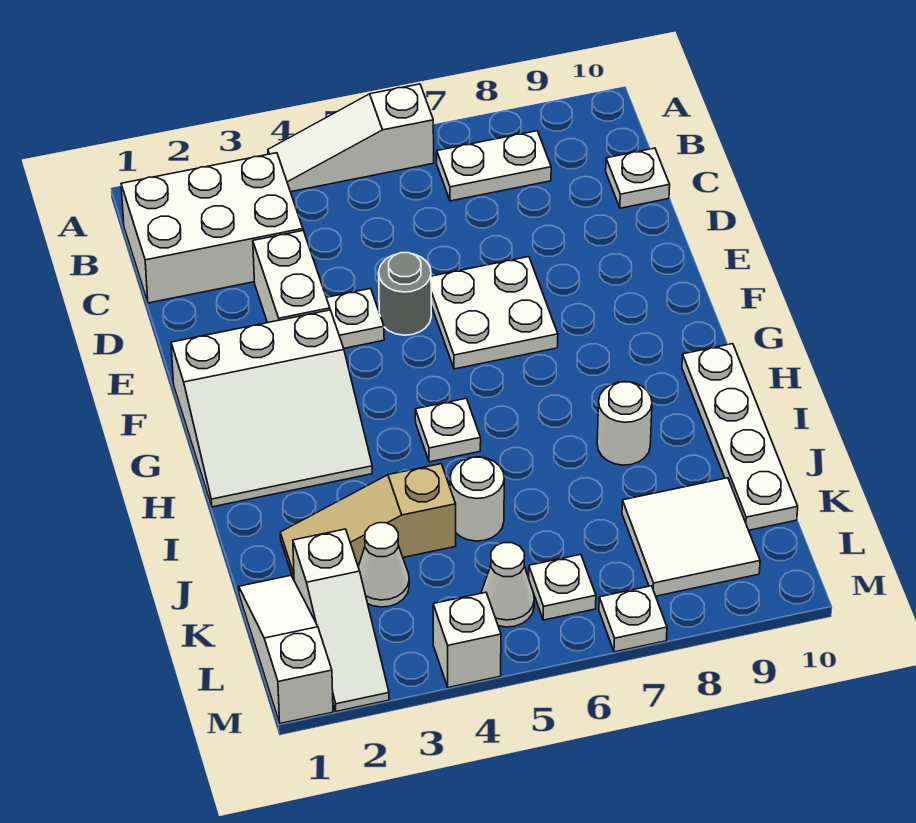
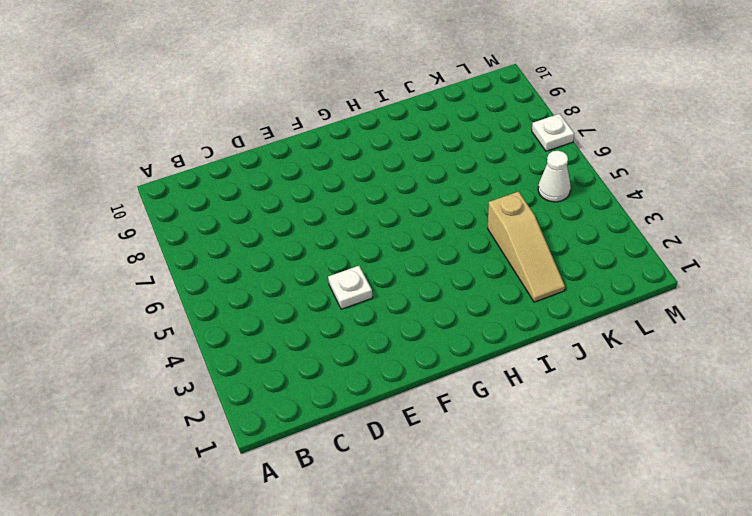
none -> white slope A4:A6 level 1 top 6
none -> white brick B1:C3 level 1
none -> white plate B7:B8 level 1

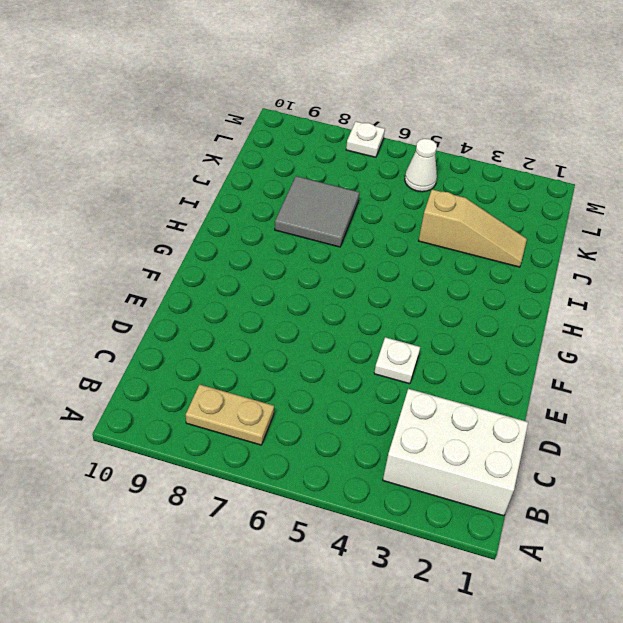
tan plate B7:B8 level 1 -> white plate B7:B8 level 1
grey tile I7:J8 level 1 -> white round brick I8 level 1
none -> white slope A4:A6 level 1 top 6
none -> white plate C10 level 1
none -> white brick D3:E3 level 1

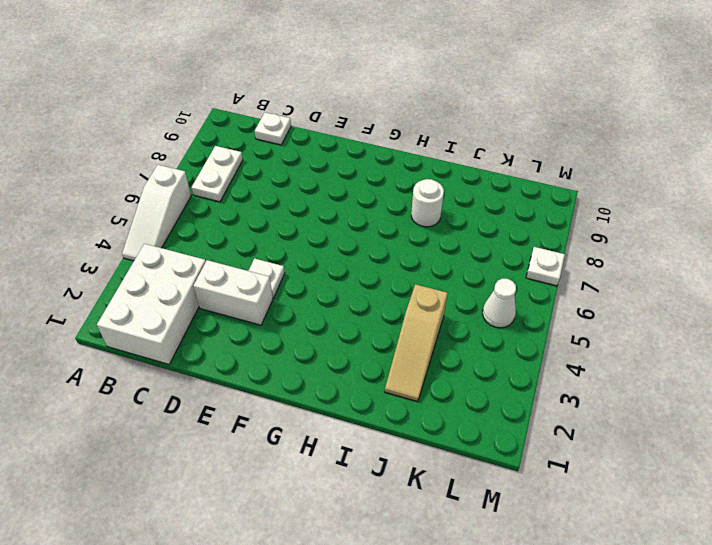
none -> grey round brick E5 level 1
none -> white plate E6:F7 level 1
none -> white slope F1:H3 level 1 top F

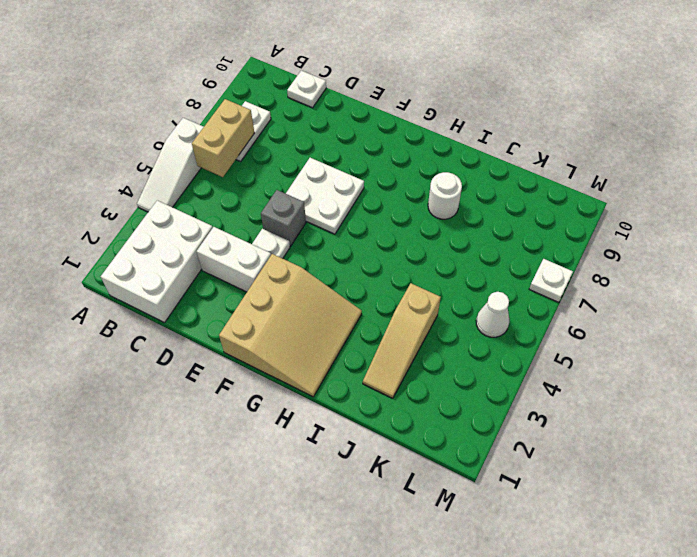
tan brick B6:B7 level 2 -> none
grey brick E5 level 1 -> grey round brick E5 level 1
tan slope F1:H3 level 1 top F -> white slope F1:H3 level 1 top F
none -> white plate H5 level 1
none -> white plate H10:K10 level 1
none -> white round brick J5 level 1

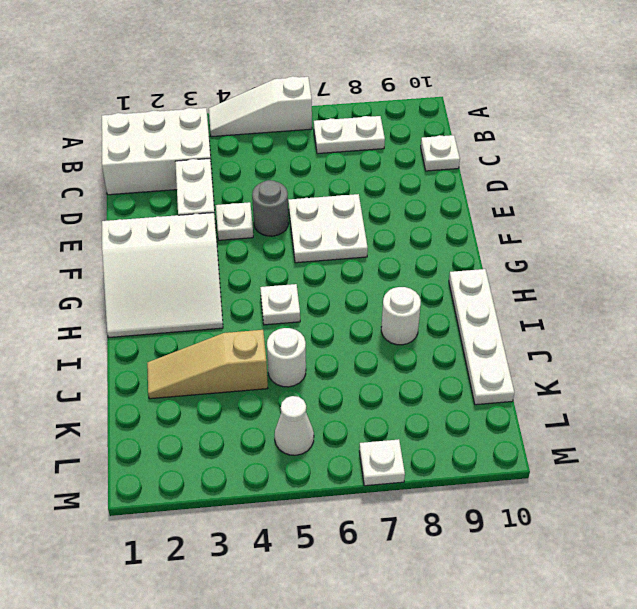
none -> white slope K1:M1 level 1 top M
none -> white slope K2:M2 level 1 top K
none -> white cone K3 level 1

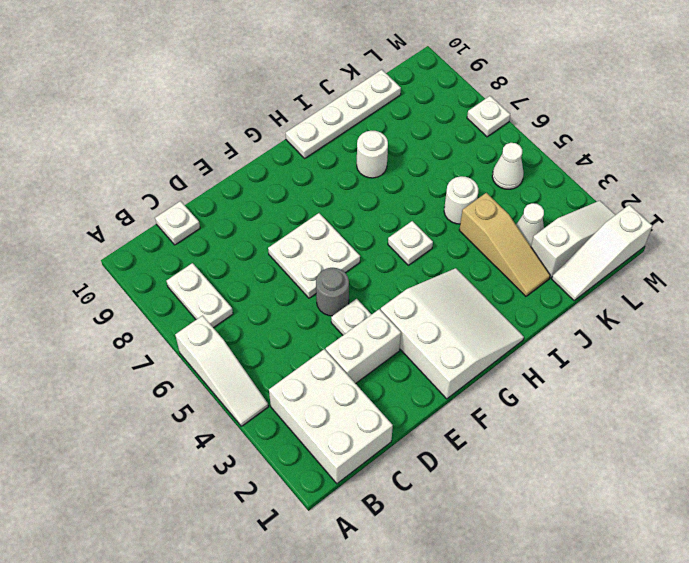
none -> white tile K8:L9 level 1
none -> white plate L6 level 1
none -> white brick M4 level 1

